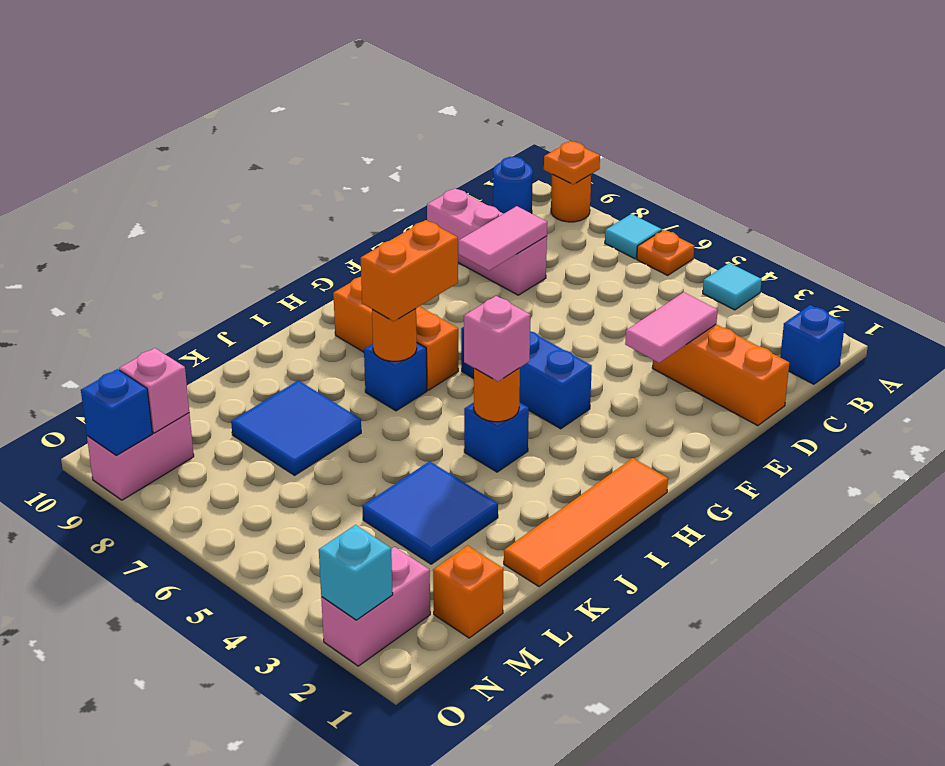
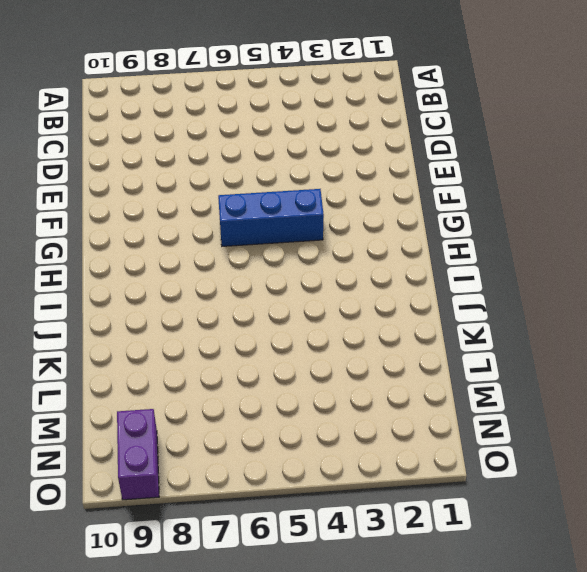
purple brick N9:O9 level 1 -> pink brick N9:O9 level 1
none -> cyan tile A4 level 1
none -> orange plate A6 level 1
none -> cyan tile A7 level 1

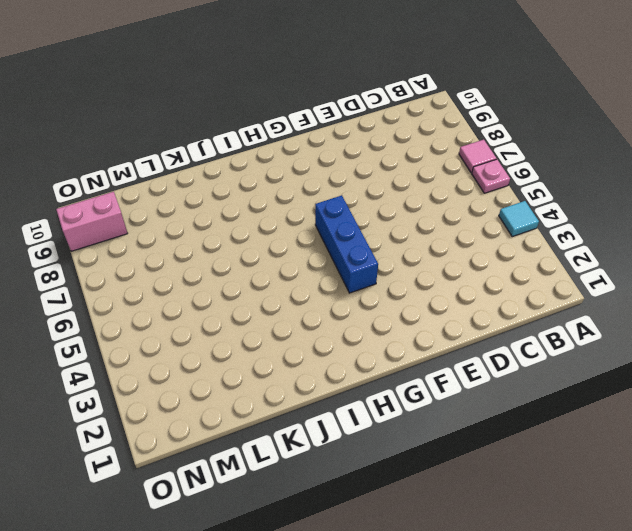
pink plate A6 level 1 -> orange plate A6 level 1
pink tile A7 level 1 -> cyan tile A7 level 1
none -> orange round brick A9 level 1
none -> blue brick B1 level 1
none -> blue round brick B10 level 1

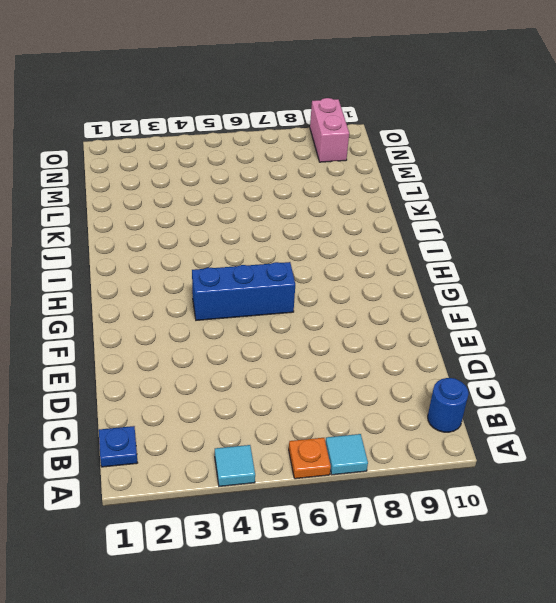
blue plate B1 level 1 -> blue brick B1 level 1
none -> orange round brick A9 level 1
none -> orange brick D1:D3 level 1
none -> pink brick D8:D10 level 1

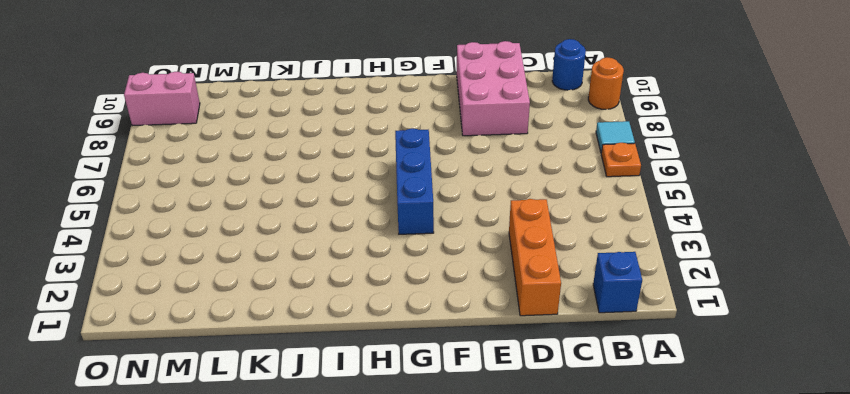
pink brick D8:E10 level 1 -> pink brick D8:D10 level 1
none -> cyan tile A4 level 1
none -> orange tile H1:K1 level 1
none -> orange brick H7:H9 level 1

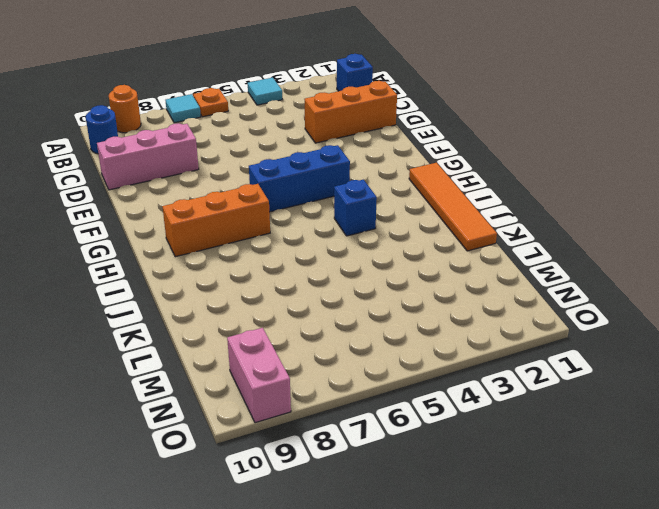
none -> blue brick I7 level 1
none -> blue tile K3:L4 level 1
none -> blue tile K7:L8 level 1

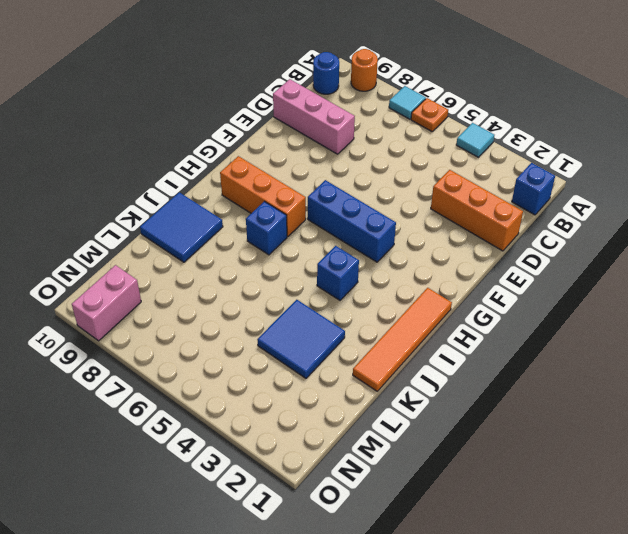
blue tile J9:K10 level 1 -> blue tile K7:L8 level 1
none -> orange brick M1 level 1
none -> pink brick N2:O2 level 1
none -> orange plate A9 level 2

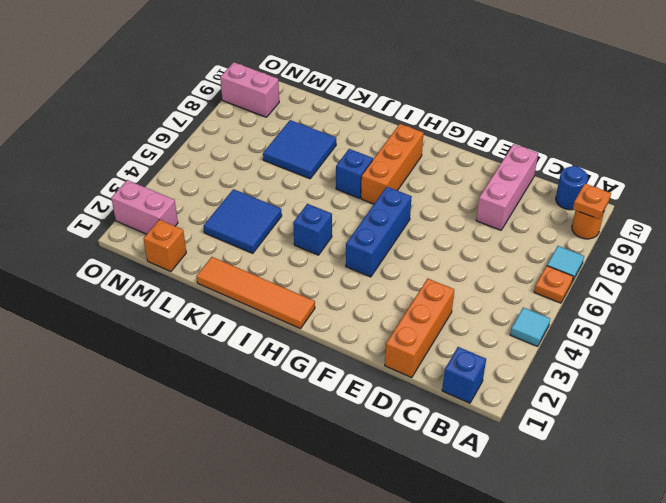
none -> pink tile D3:E3 level 2
none -> pink tile D8:E8 level 2
none -> orange round brick I4 level 2

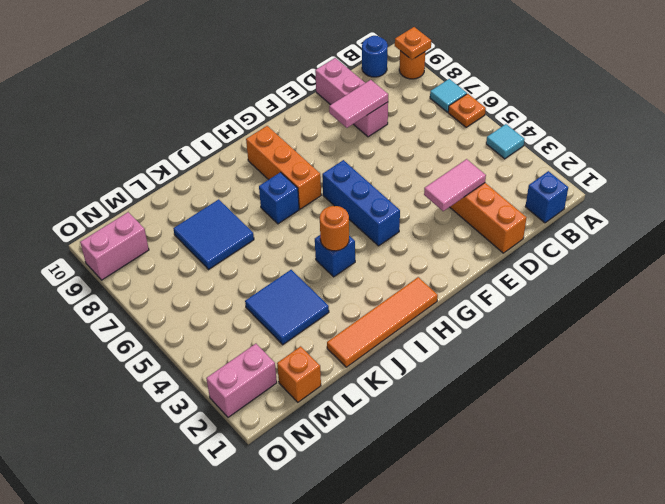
none -> orange round brick I7 level 2
none -> pink brick N9 level 2
none -> cyan brick O2 level 2

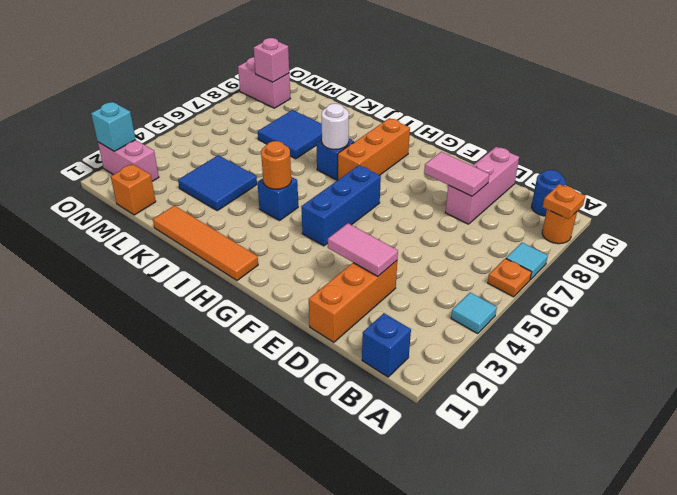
white round brick I7 level 2 -> orange round brick I7 level 2
none -> blue brick O9 level 2
none -> orange brick H7:I7 level 3
none -> pink brick I4 level 3

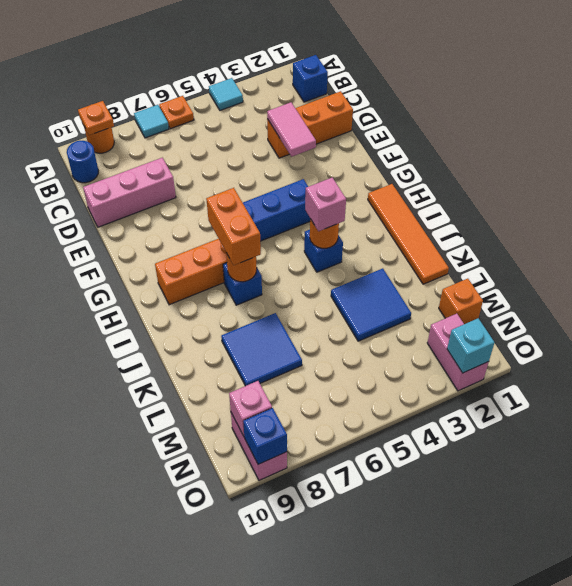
none -> pink tile D8:E8 level 2

